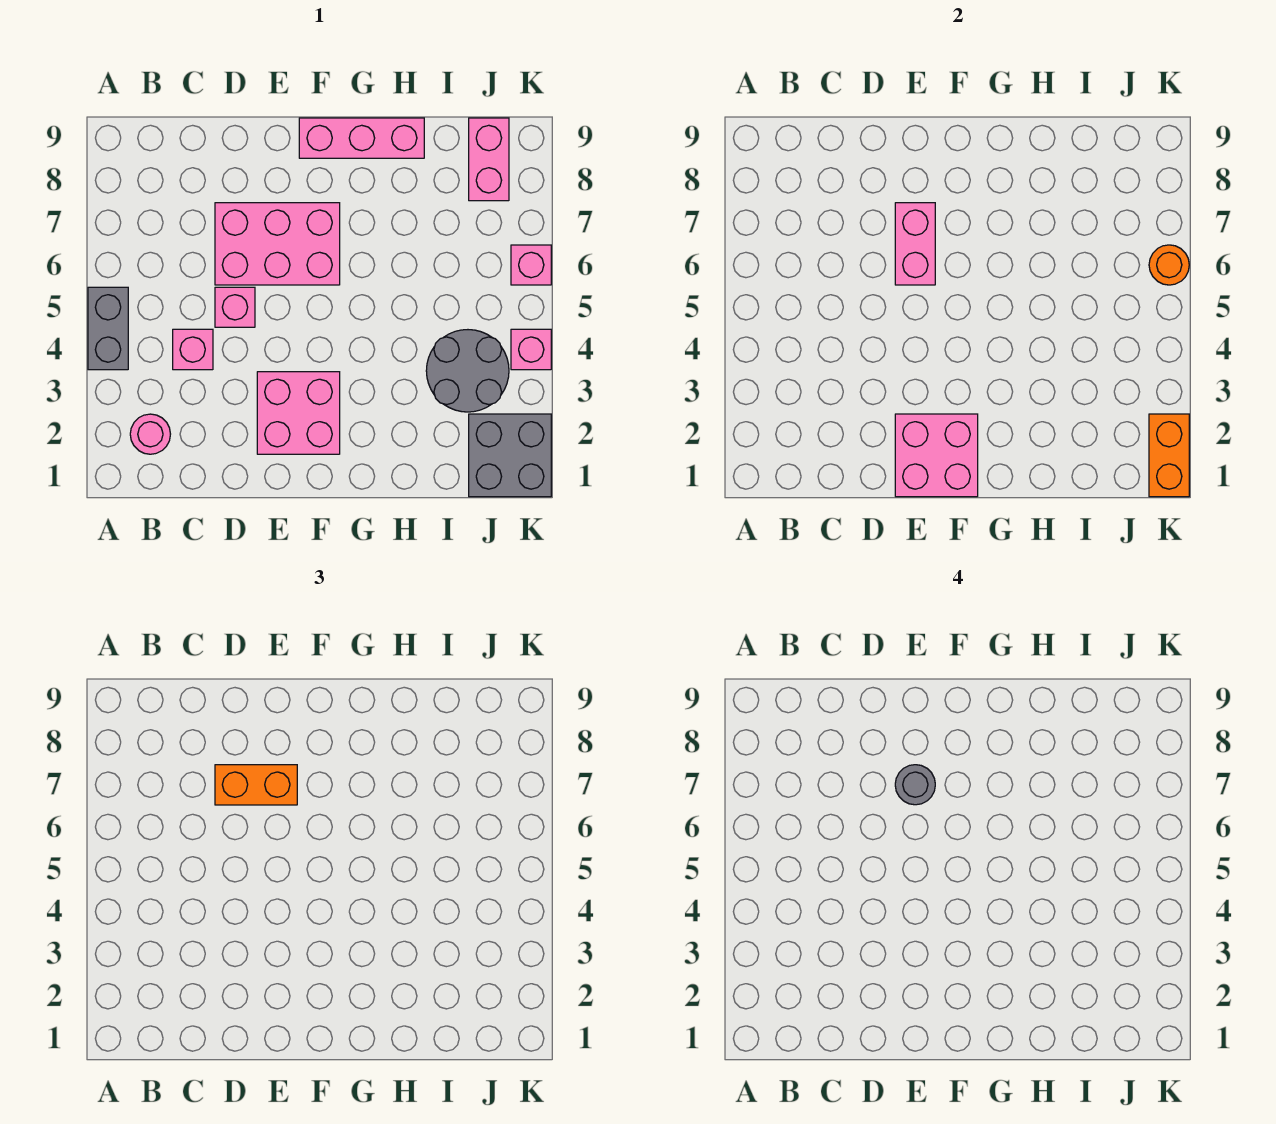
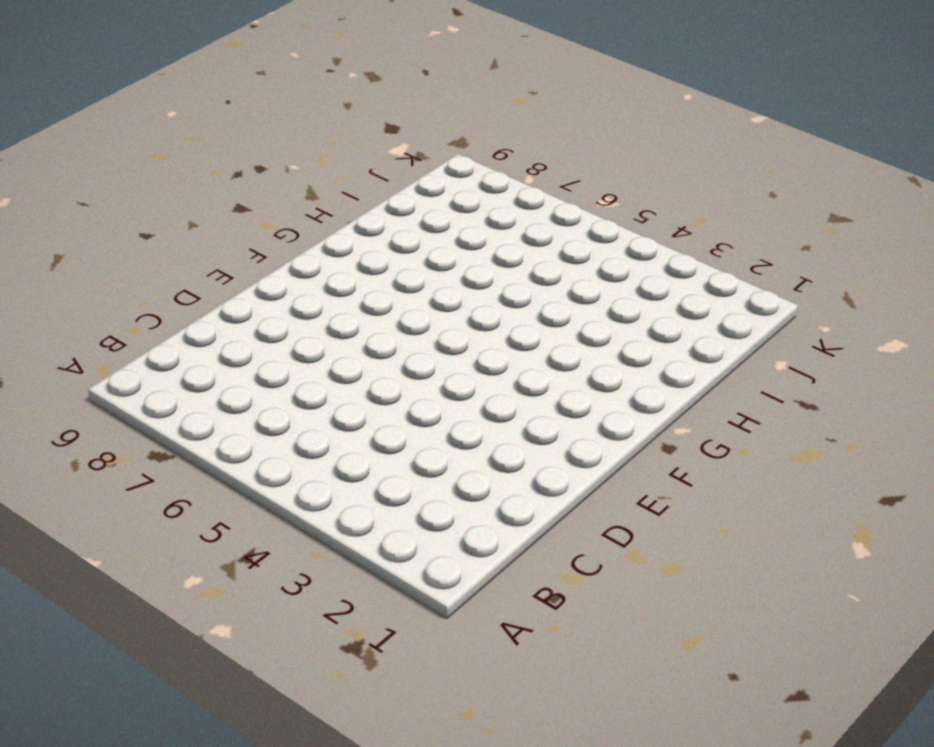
none -> grey brick A4:A5 level 1
none -> pink round brick B2 level 1
none -> pink brick C4 level 1

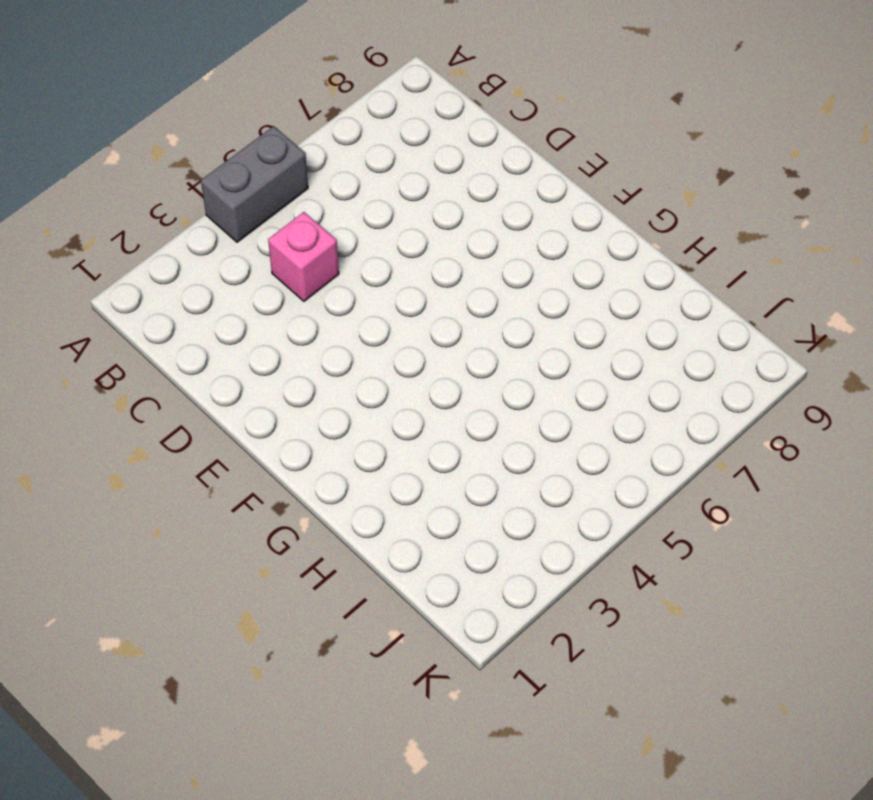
none -> pink round brick B2 level 1
none -> pink brick D5 level 1
none -> pink brick D6:F7 level 1

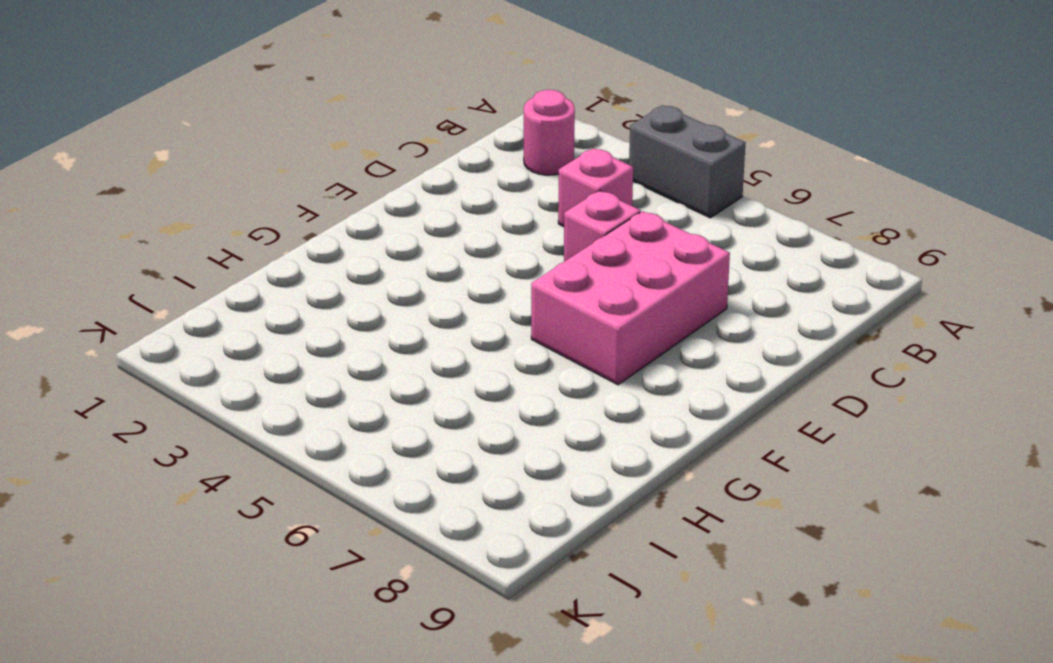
none -> pink brick E2:F3 level 1
none -> pink brick F9:H9 level 1
none -> grey round brick I3:J4 level 1

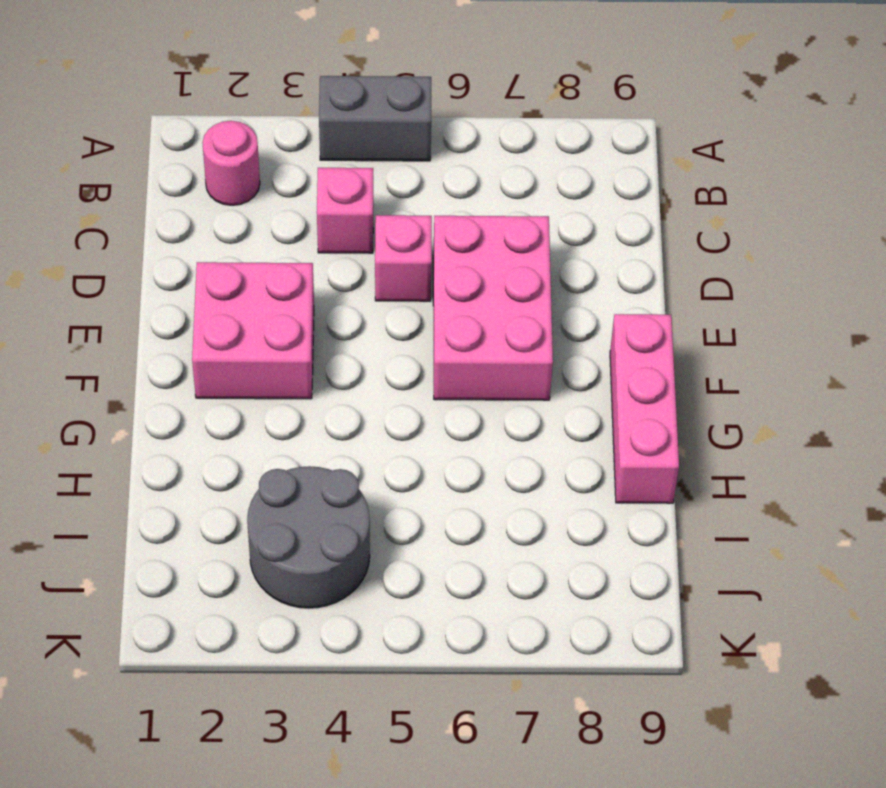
none -> grey brick J1:K2 level 1
none -> pink brick J8:J9 level 1
none -> pink brick K4 level 1

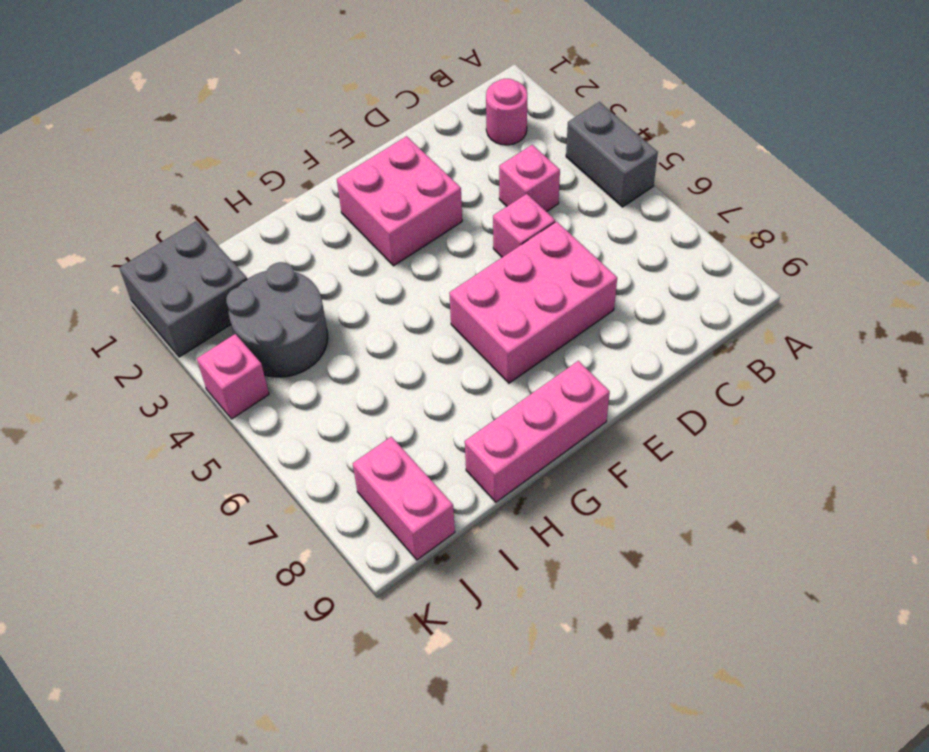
none -> pink brick K6 level 1
none -> pink brick E1:F2 level 2
none -> pink brick E6:E7 level 2

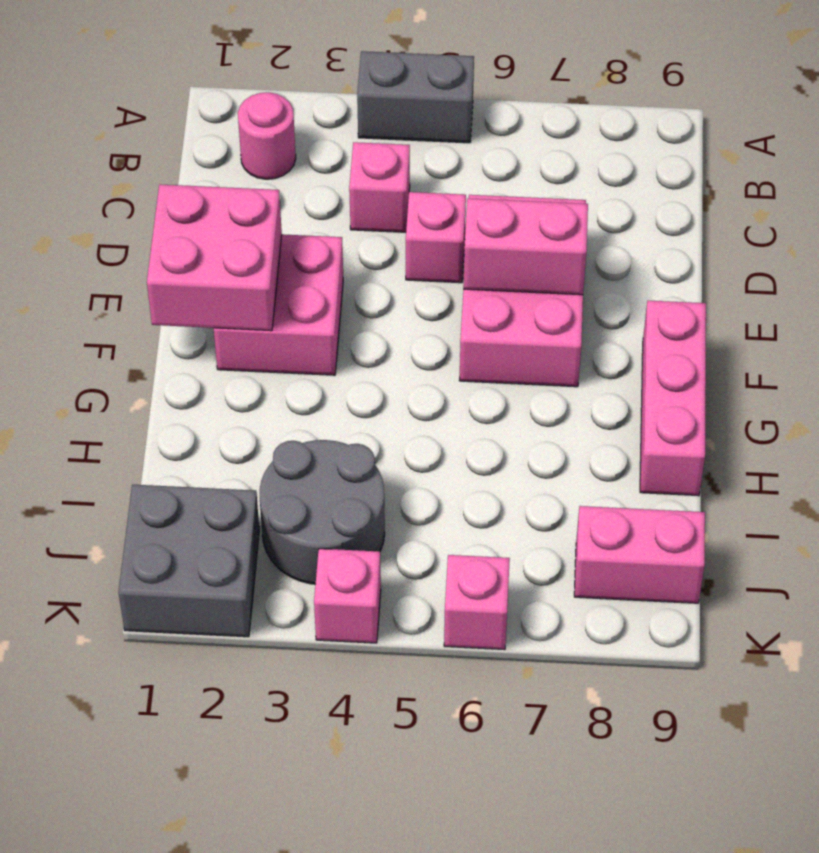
none -> orange brick K1:K2 level 2
none -> orange round brick K6 level 2
none -> orange brick D7:E7 level 3

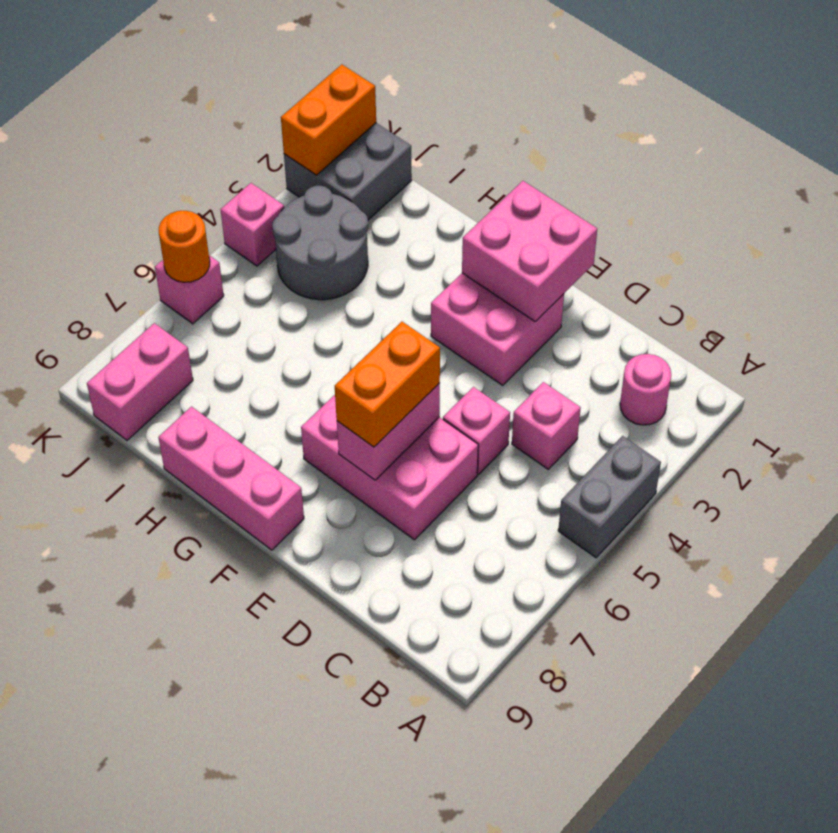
orange brick E6:E7 level 3 -> orange brick D7:E7 level 3
none -> grey round brick E7 level 4

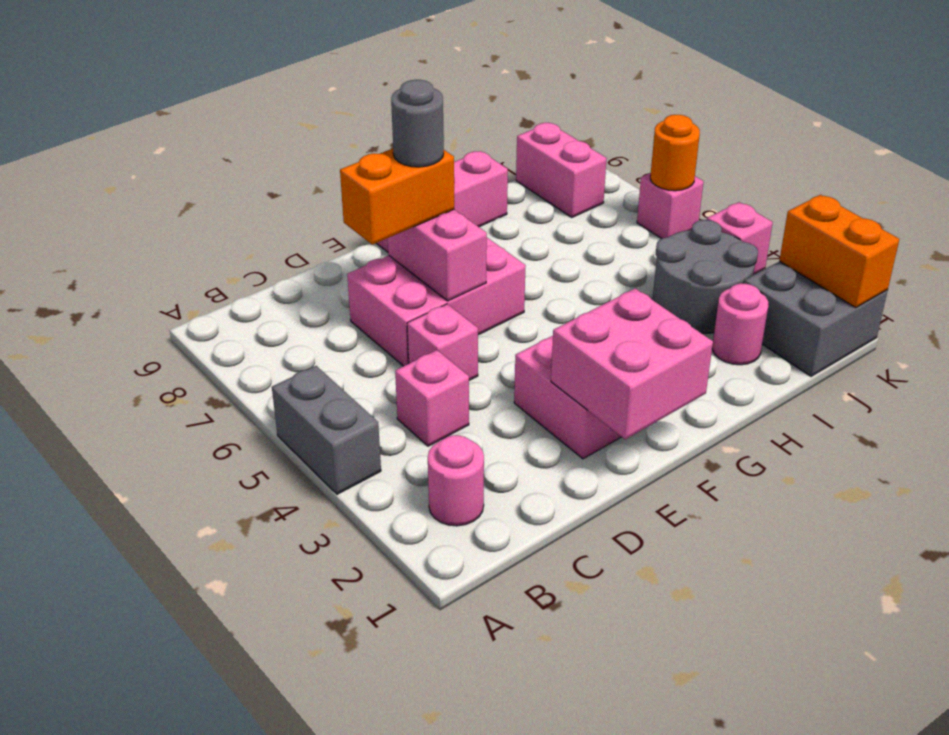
pink round brick I2 level 1 -> none

